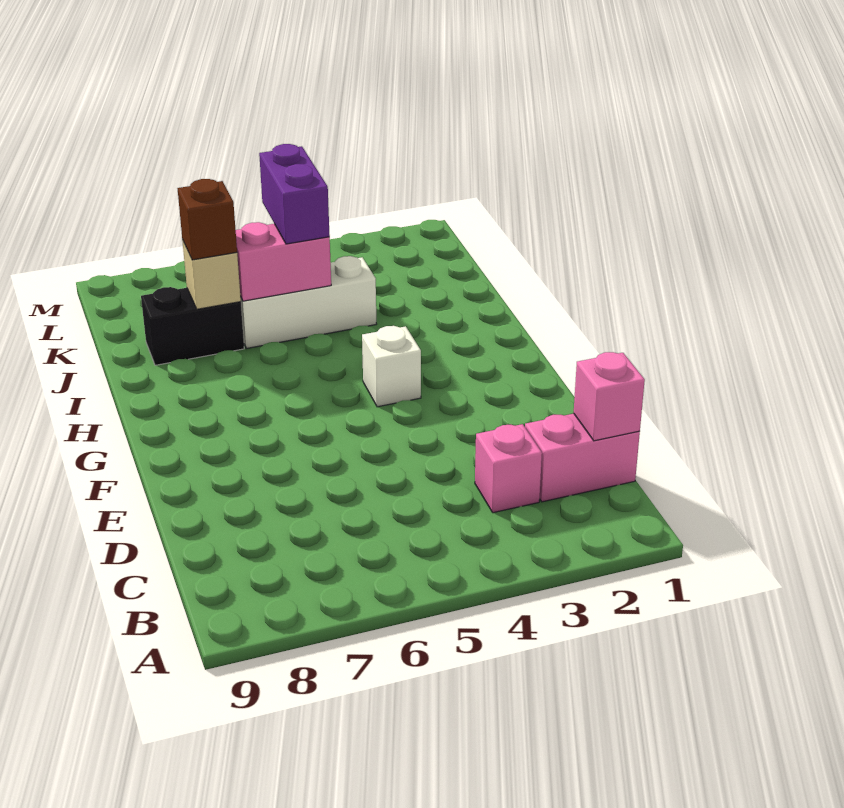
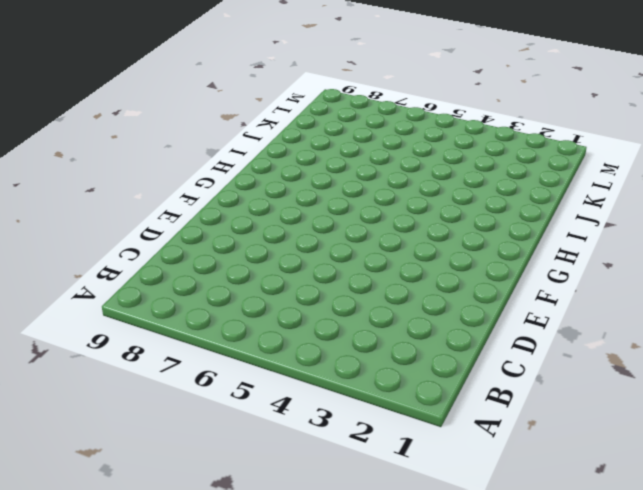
none -> pink brick C1:C2 level 1
none -> pink brick C3 level 1

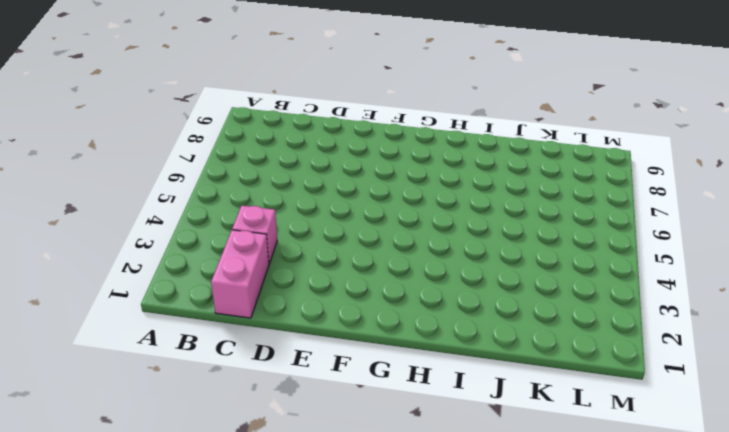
none -> white brick G4 level 1
none -> white brick J4:J6 level 1

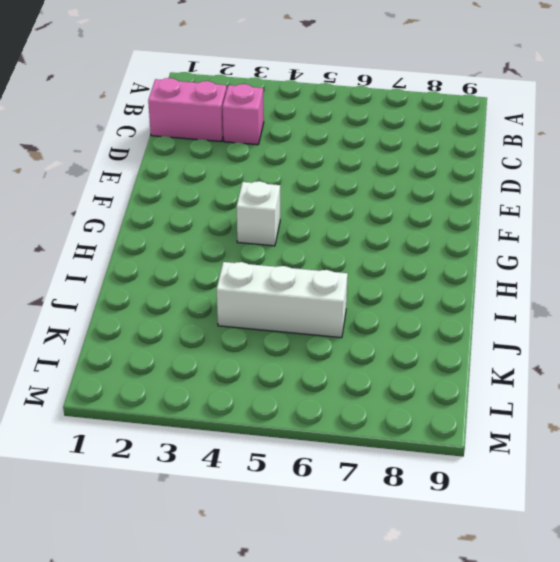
none -> black brick J7:J8 level 1
none -> pink brick C1 level 2

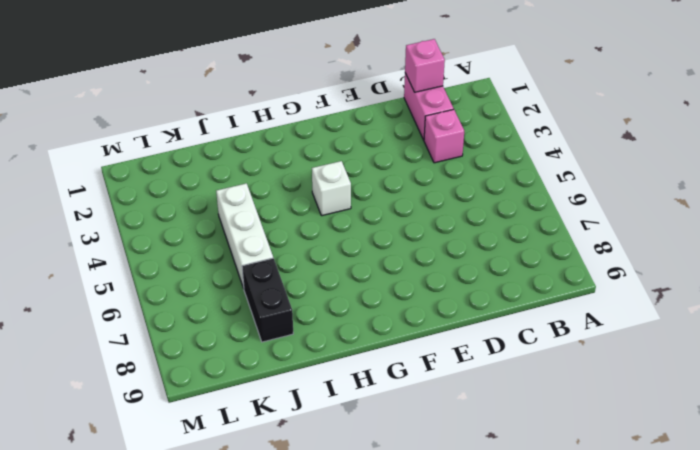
none -> pink brick J5:J6 level 2
none -> tan brick J7 level 2

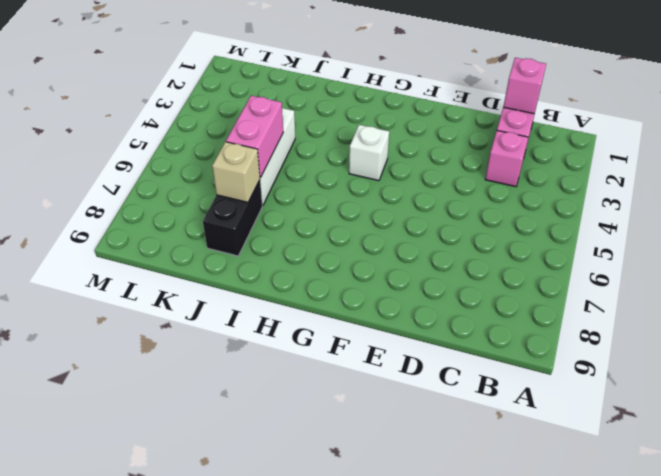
none -> purple brick J5:K5 level 3
none -> brown brick J7 level 3

